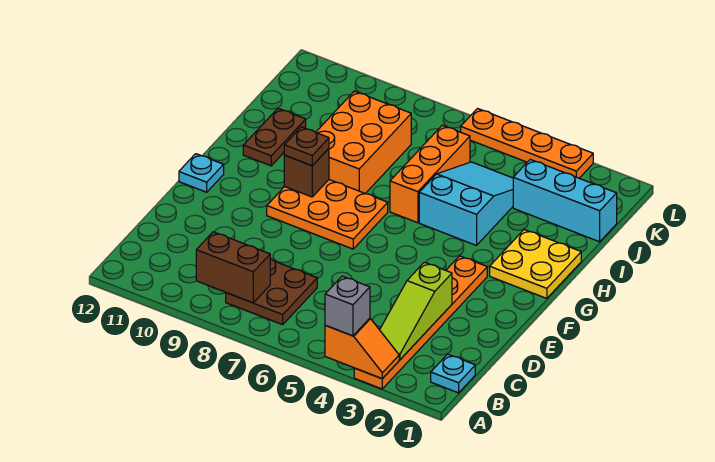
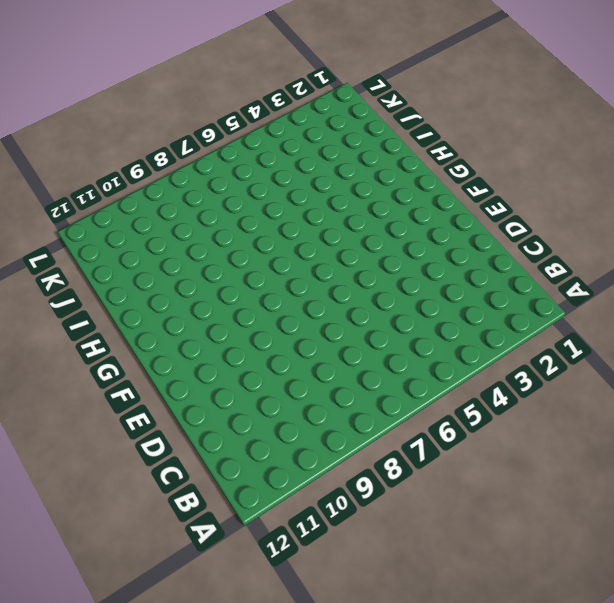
none -> orange plate A3:F3 level 1
none -> cyan plate B1 level 1
none -> brown plate B7:C8 level 1

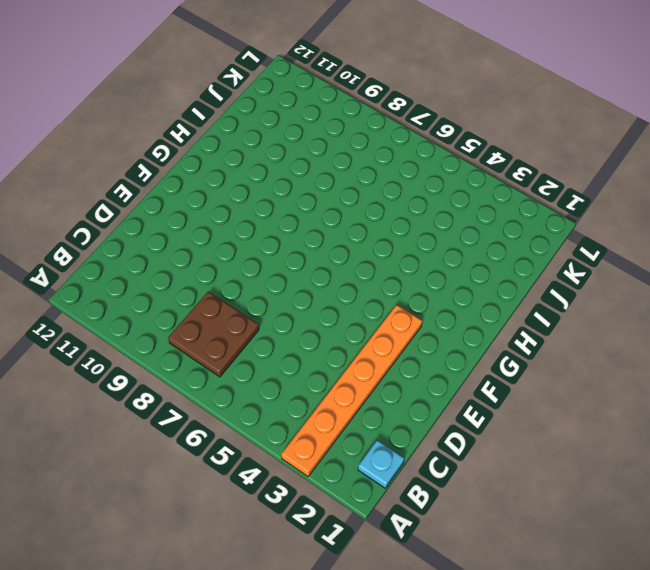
none -> orange plate F7:G9 level 1
none -> cyan plate F12 level 1
none -> yellow plate G1:H2 level 1

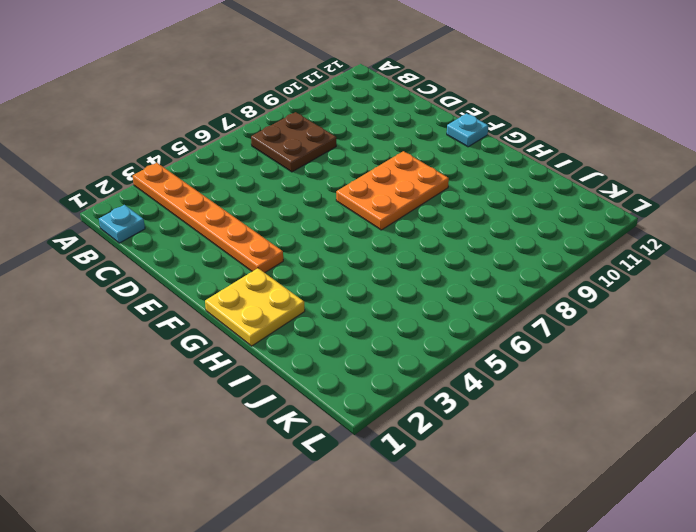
none -> cyan slope H4:J5 level 1 top H
none -> orange brick H6:J6 level 1
none -> orange brick H8:J9 level 1

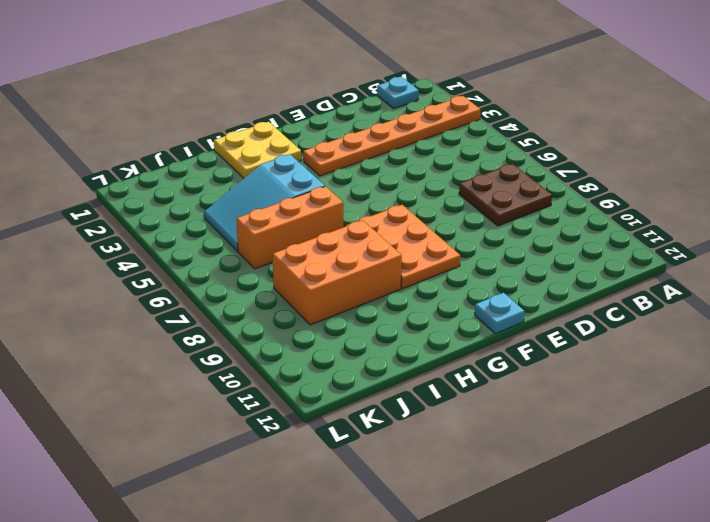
none -> brown plate H11:I11 level 1
none -> cyan brick J1:J3 level 1
none -> orange plate L3:L6 level 1

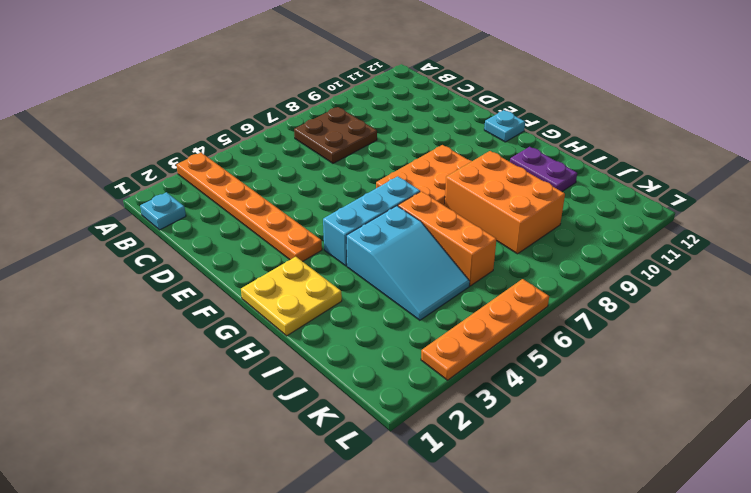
cyan brick G4:G6 level 1 -> cyan brick J1:J3 level 1
purple plate H11:I11 level 1 -> brown plate H11:I11 level 1
none -> orange slope A3:A4 level 2 top 4
none -> lime slope B3:D3 level 2 top D
none -> brown brick B8:B9 level 2

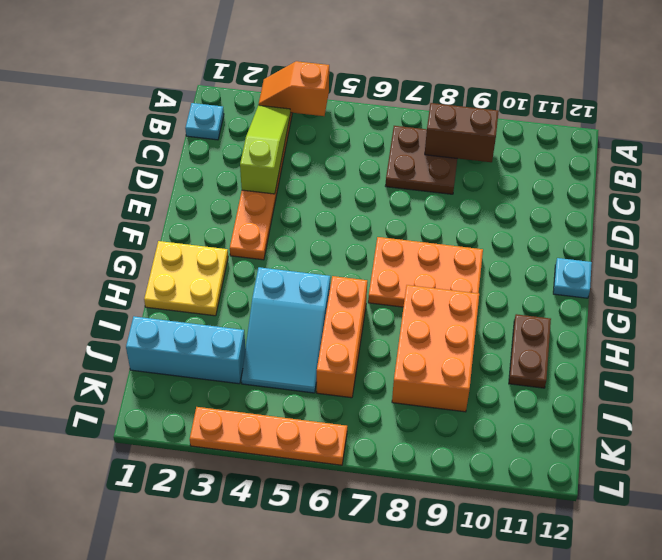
none -> brown brick G9 level 2
none -> grey brick A4 level 3
none -> brown plate G9 level 3

